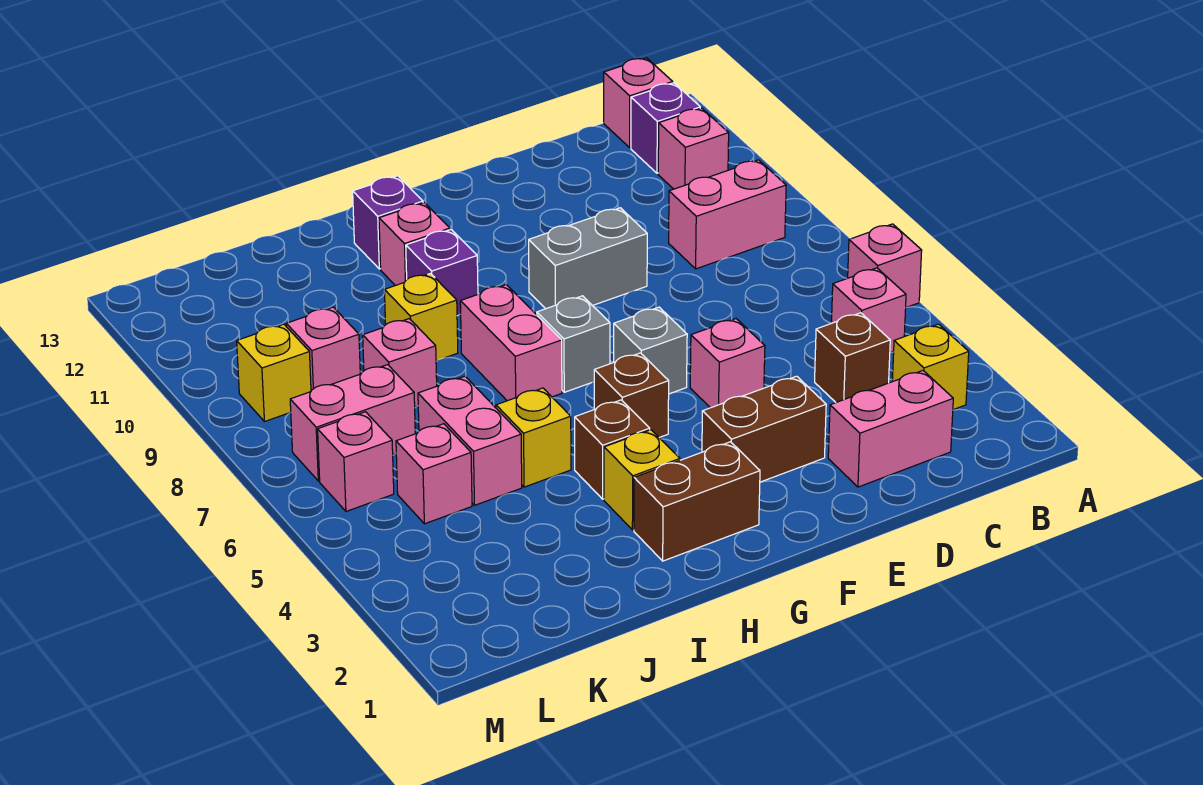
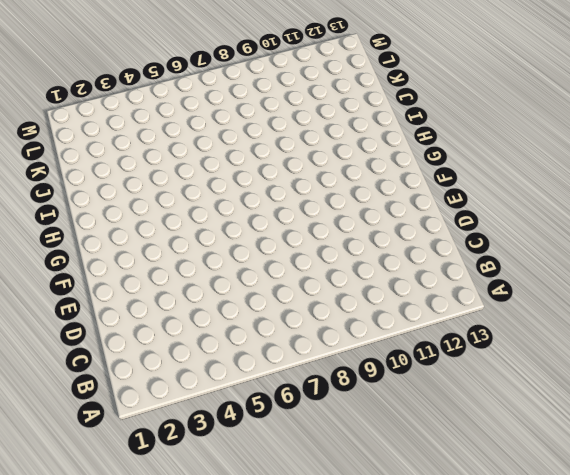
none -> pink brick A6 level 1
none -> yellow brick B3 level 1
none -> pink brick B5 level 1
none -> pink brick B9:C9 level 1

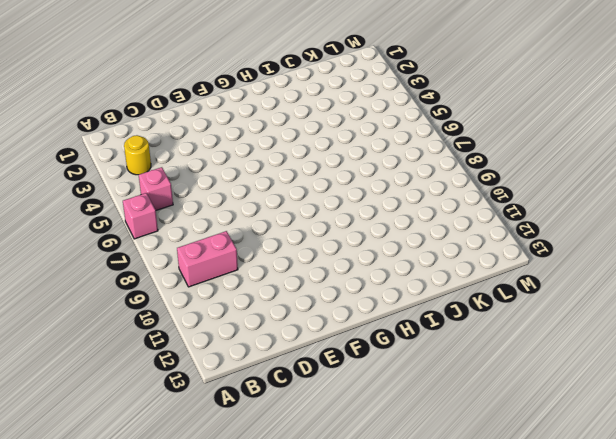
yellow round brick B3 level 1 -> yellow brick B3 level 1
none -> pink brick B11 level 1
none -> purple brick B12 level 1
none -> pink brick B13 level 1
none -> pink brick C2:D2 level 1

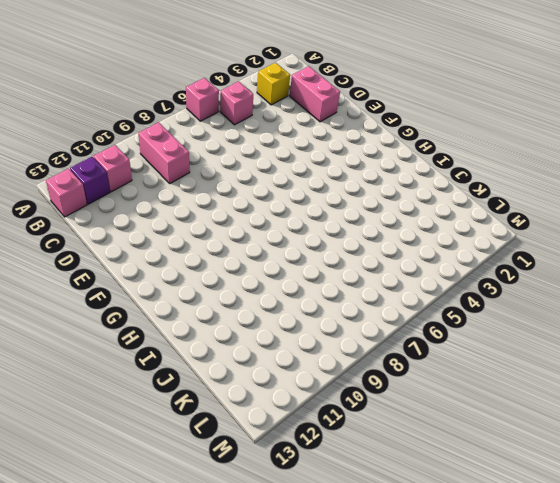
none -> brown brick C4 level 1
none -> brown brick E3:F3 level 1
none -> pink brick E5 level 1
none -> grey brick E9:F9 level 1

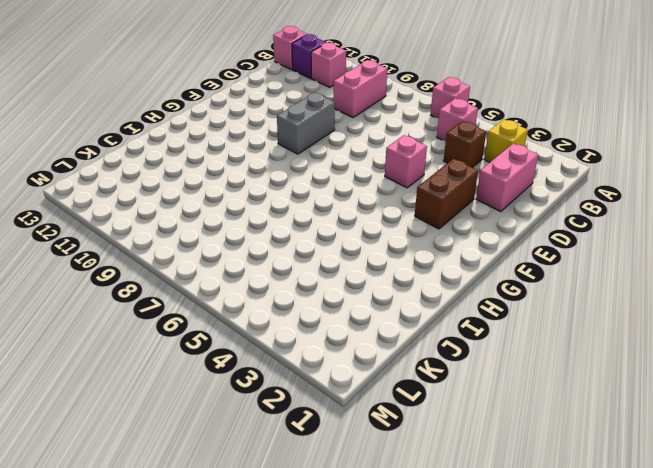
none -> grey brick F6 level 1
none -> brown brick G2:H2 level 1
none -> brown brick G5 level 1
none -> grey brick G7 level 1

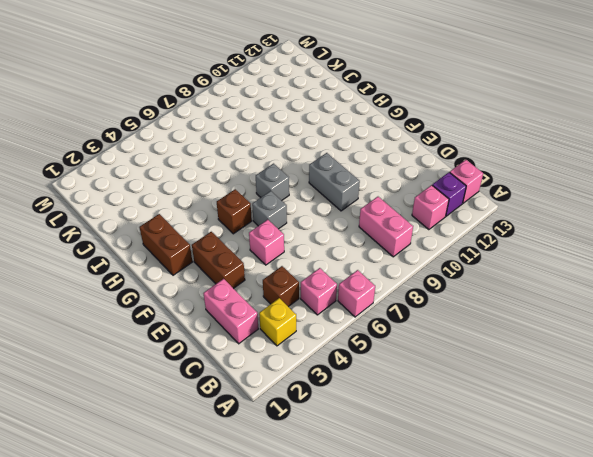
none -> yellow brick H3 level 1
none -> brown brick H4 level 1
none -> pink brick H7:H8 level 1
none -> purple brick H10 level 1

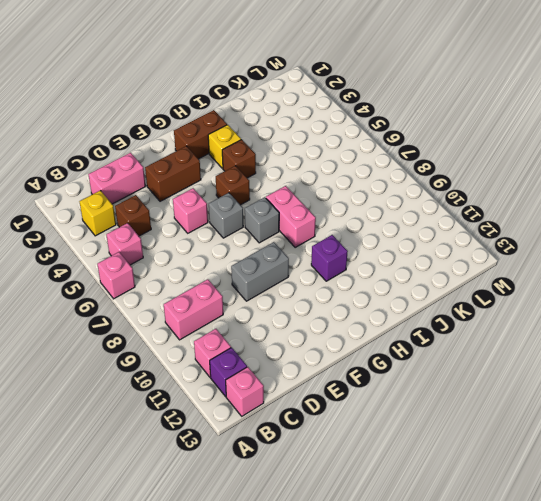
none -> pink brick H11 level 1
none -> purple brick H12 level 1
none -> yellow brick I5 level 1
none -> yellow brick I9 level 1

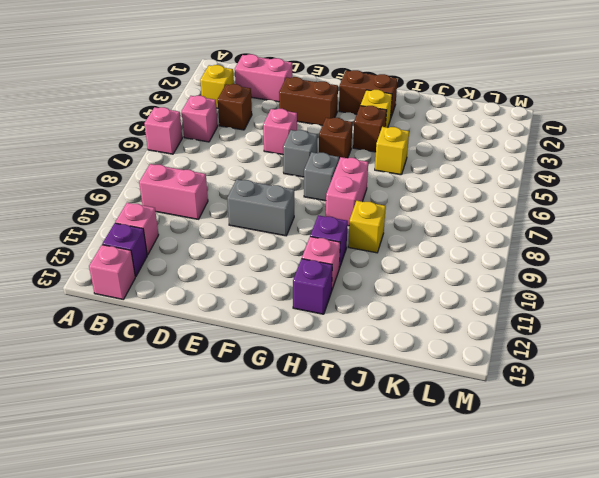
none -> pink brick J5:J6 level 1
none -> pink brick J8 level 1
none -> pink brick K5 level 1
none -> pink brick K7:L7 level 1

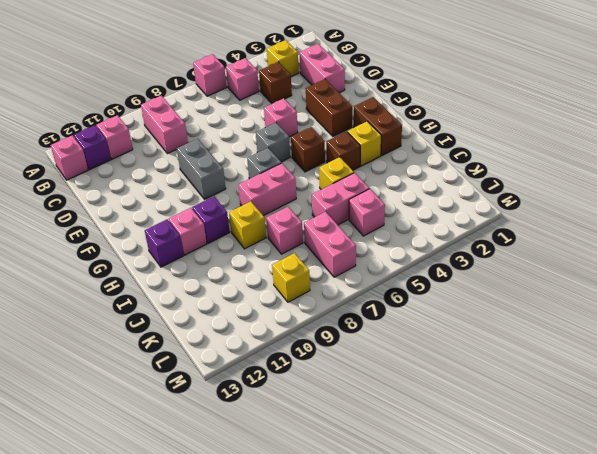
none -> pink brick K9 level 1
none -> pink brick L6 level 1

